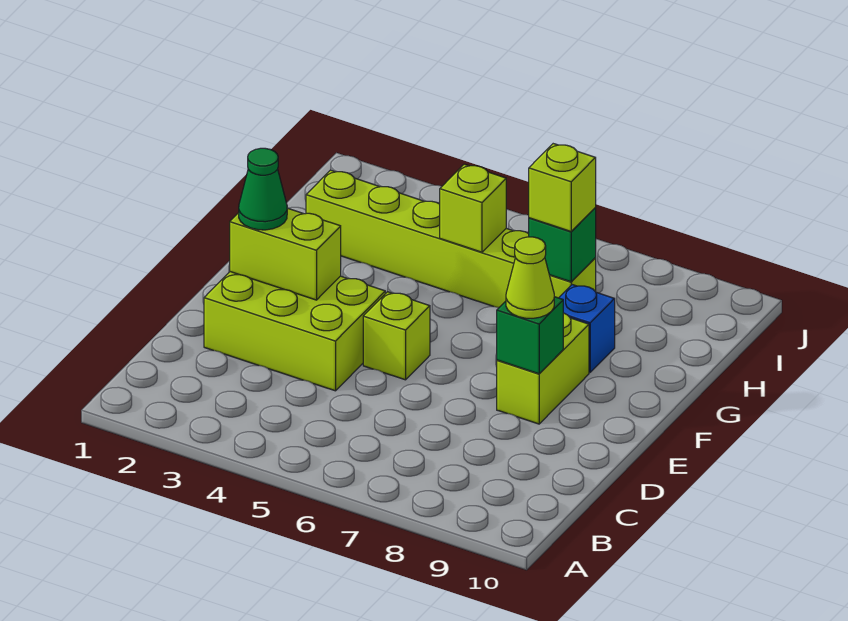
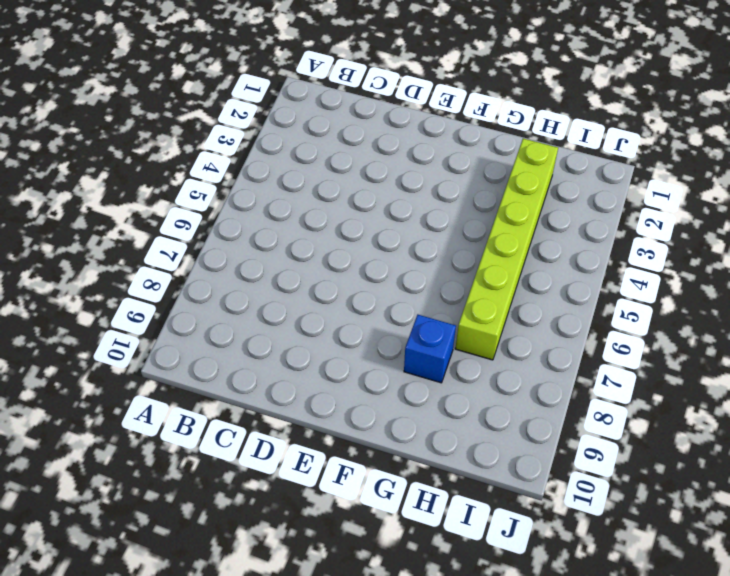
none -> lime brick D2:E4 level 1
none -> lime brick E5 level 1
none -> lime brick E8:F8 level 1

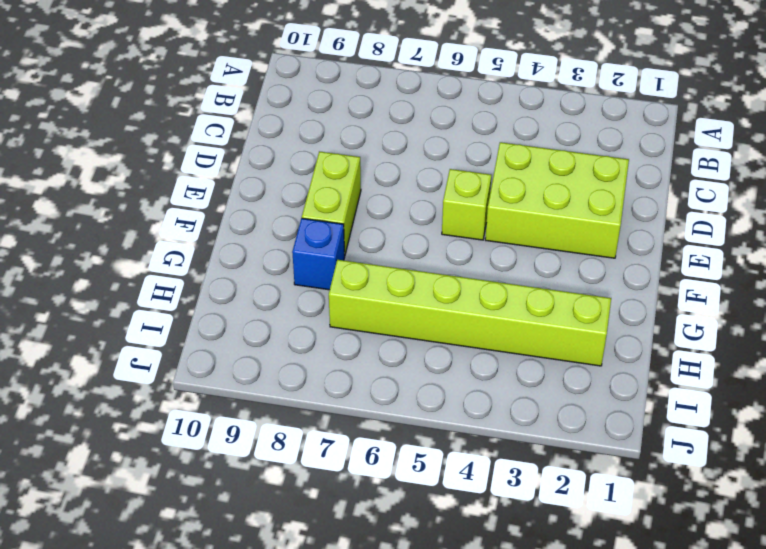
none -> lime brick E2:E3 level 2
none -> green brick E8 level 2
none -> lime brick H5 level 2

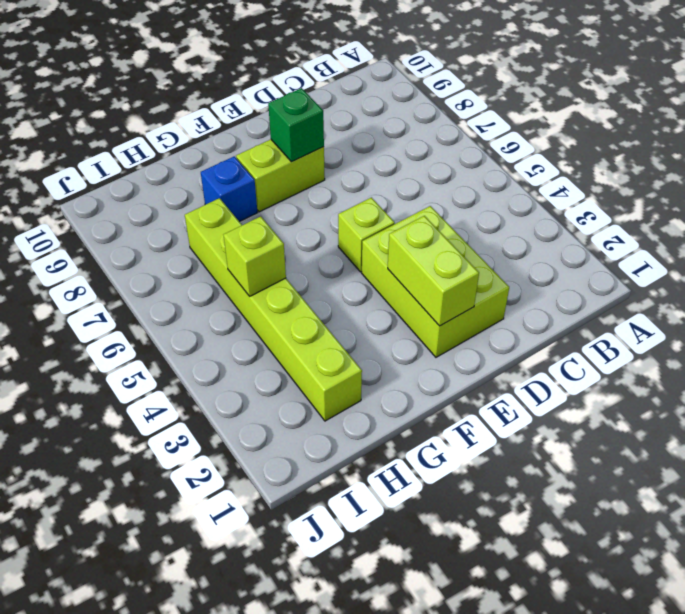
none -> green brick H7 level 2
none -> green cone E2 level 3
none -> lime cone E8 level 3

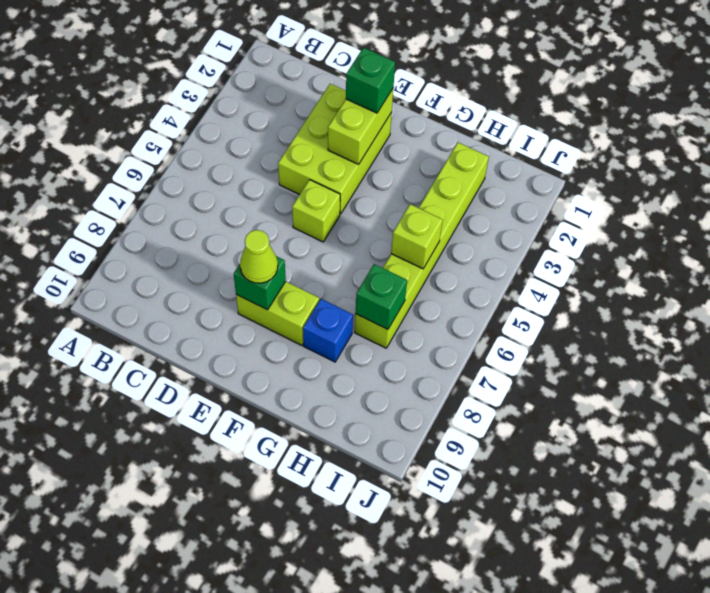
green brick E2 level 3 -> green cone E2 level 3
none -> lime brick H7 level 3

